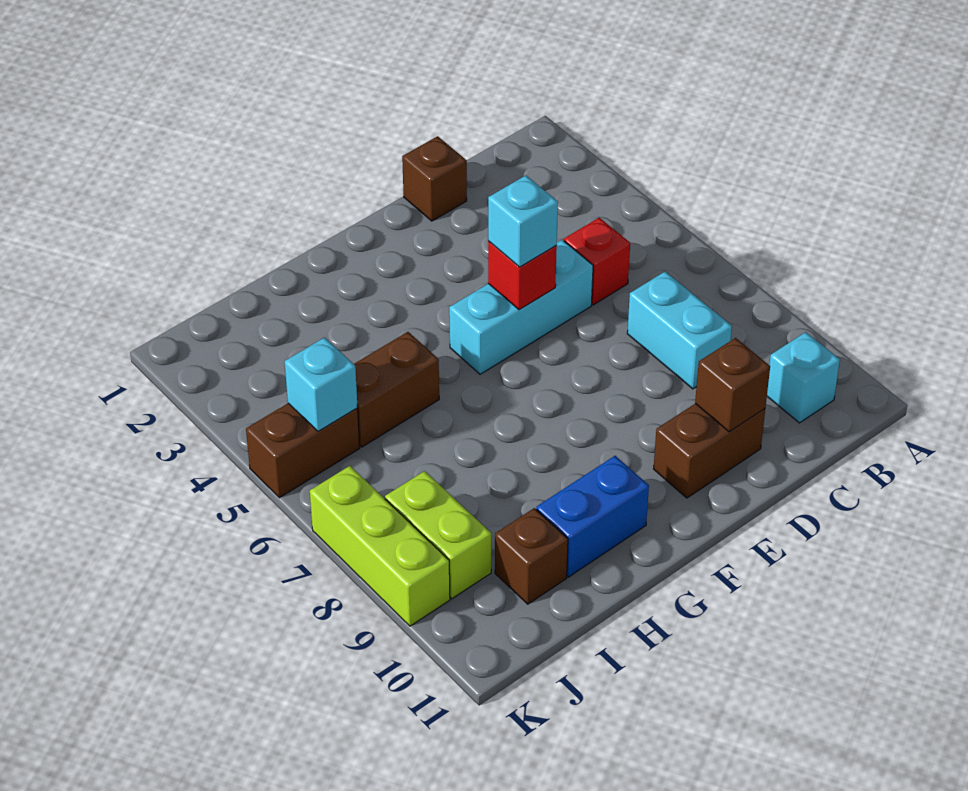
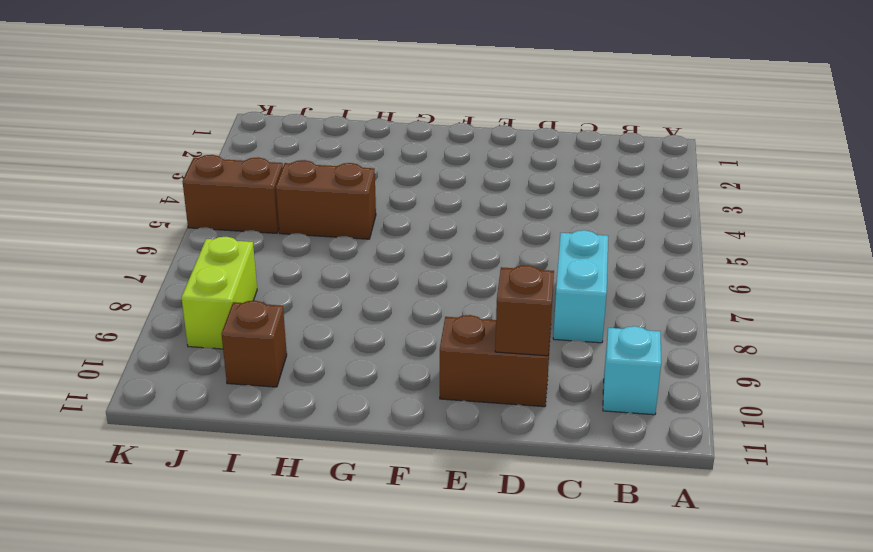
none -> red brick C5 level 1
none -> brown brick D1 level 1
none -> cyan brick D5:F5 level 1

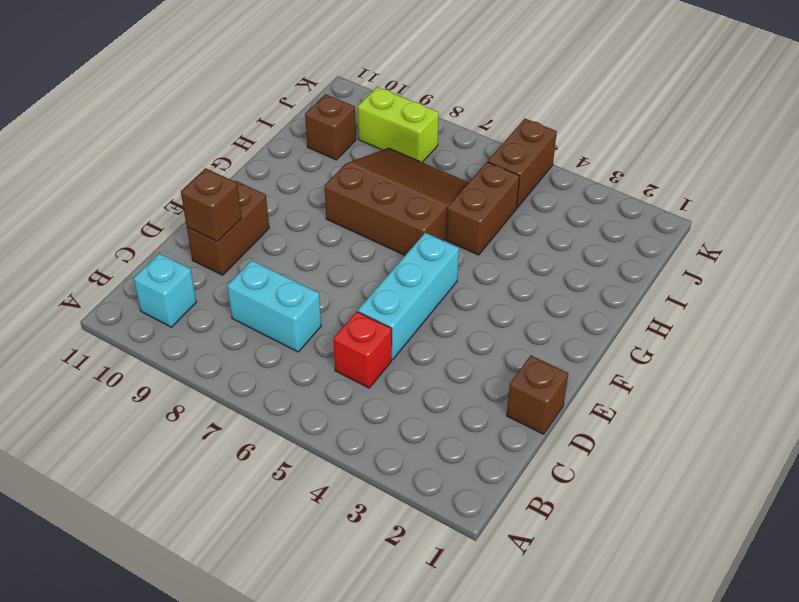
brown slope G6:I8 level 1 top G -> none
none -> blue brick G10:H10 level 1
none -> lime brick K7:K9 level 1
none -> red brick E5 level 2

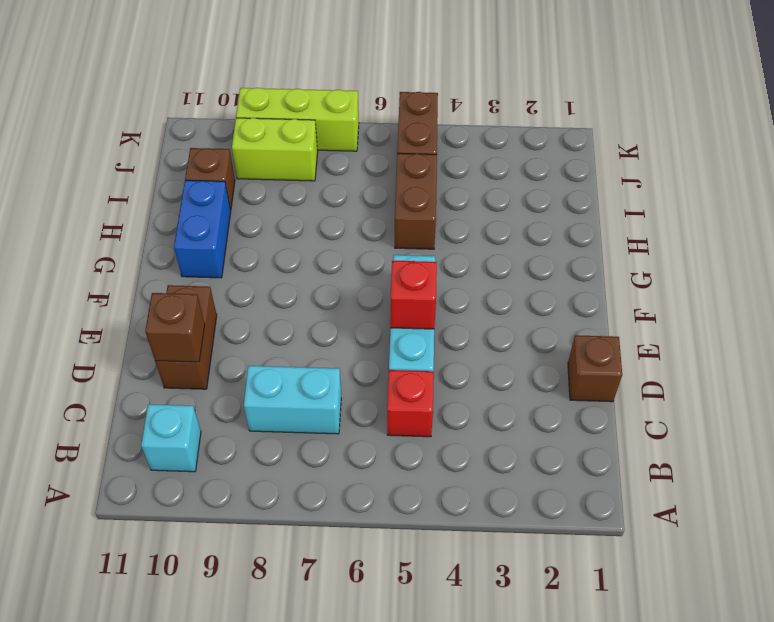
none -> cyan brick J5 level 2
none -> cyan brick E5 level 3

